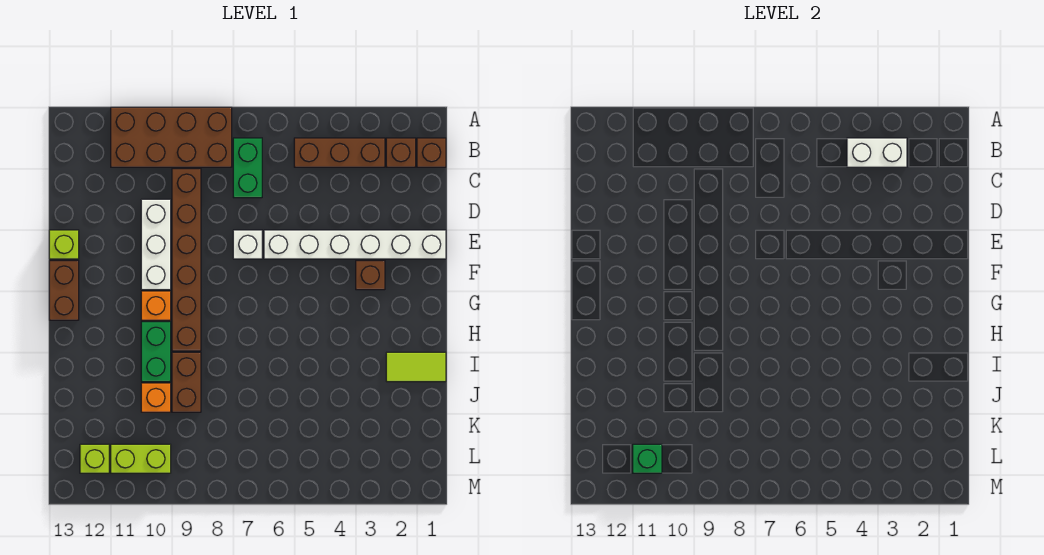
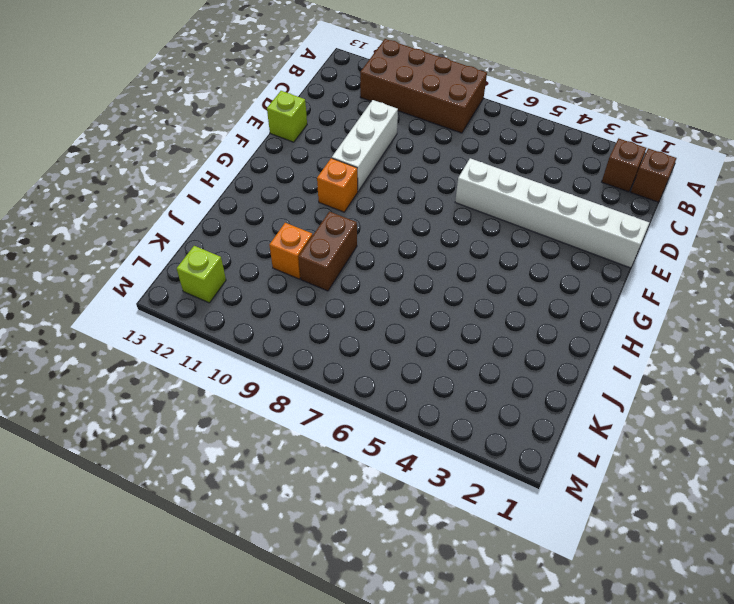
none -> brown brick B3:B5 level 1
none -> green brick B7:C7 level 1
none -> brown brick C9:H9 level 1

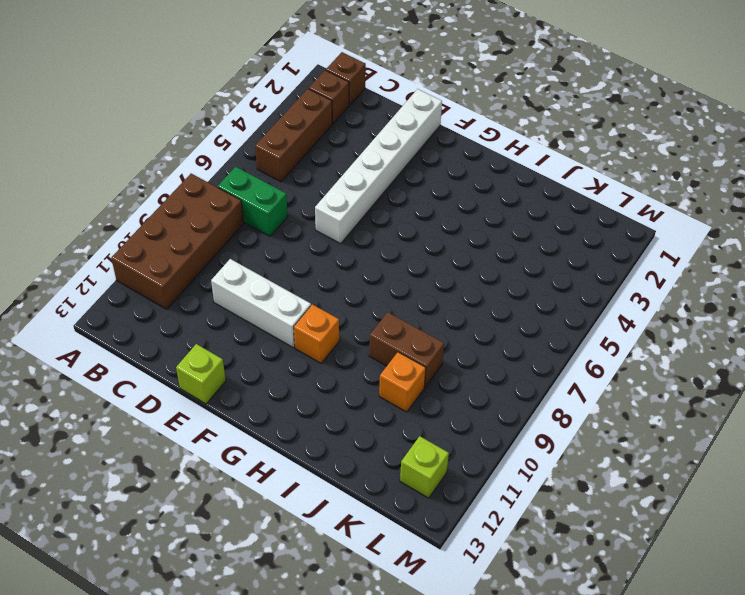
none -> brown brick C9:H9 level 1
none -> white brick E7 level 1
none -> brown brick F3 level 1

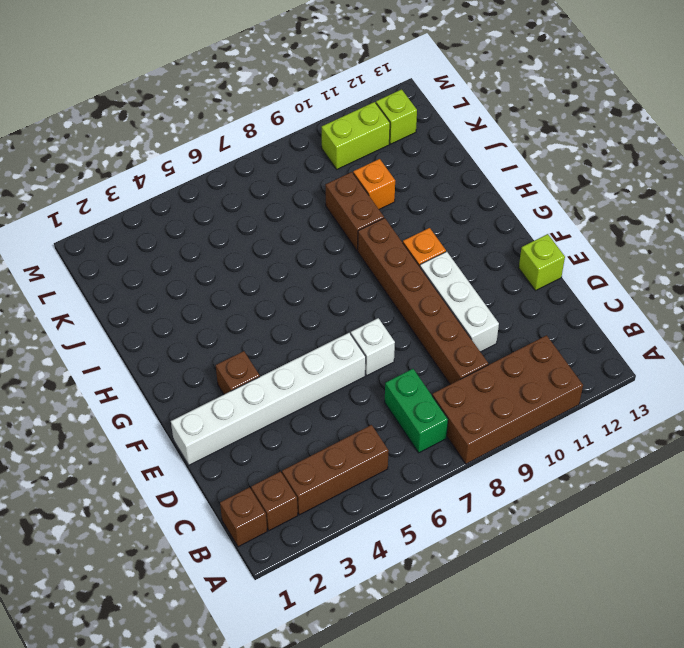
none -> brown brick F13:G13 level 1
none -> green brick H10:I10 level 1
none -> lime tile I1:I2 level 1

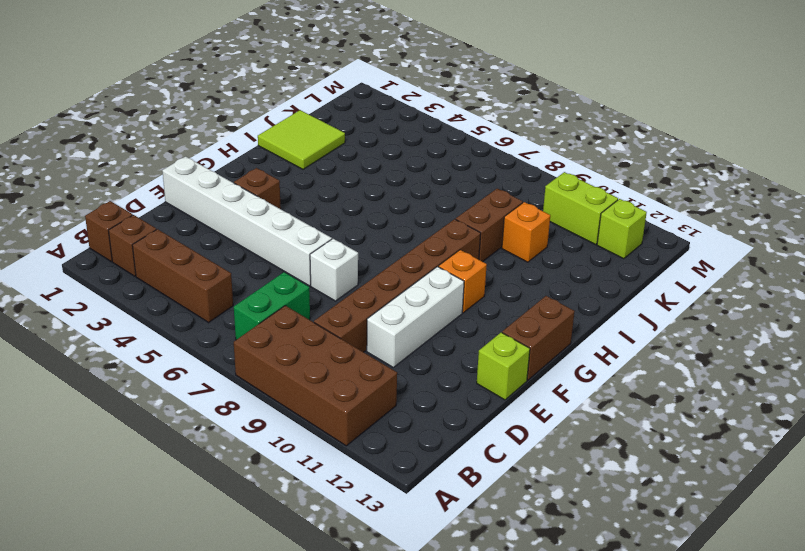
lime tile I1:J2 level 1 -> lime tile I1:I2 level 1
none -> green brick H10:I10 level 1
none -> white brick B3:B4 level 2
none -> green brick L11 level 2

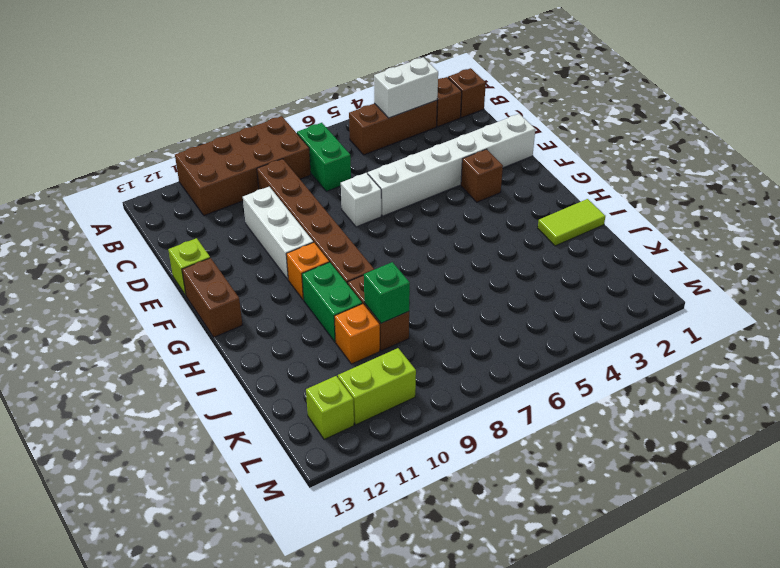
green brick J9 level 2 -> green brick L11 level 2

